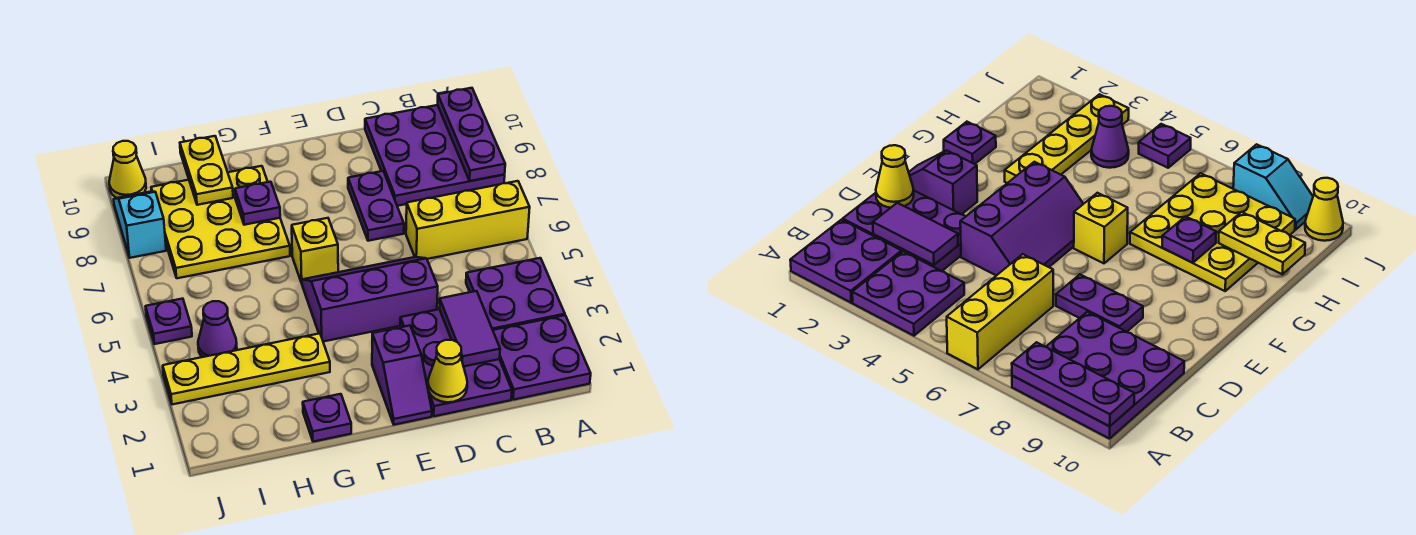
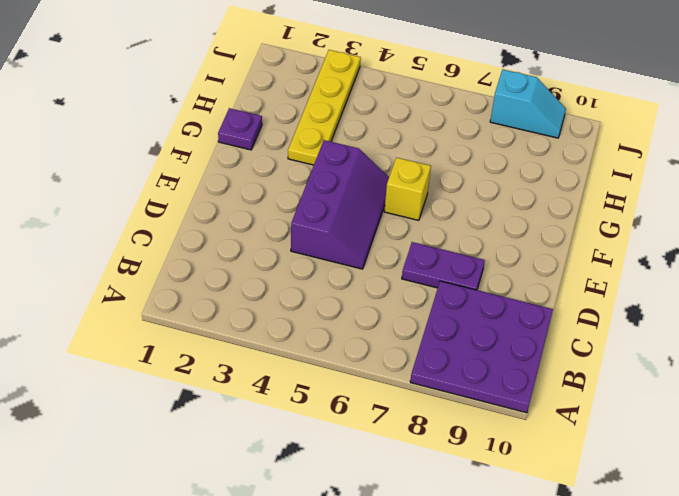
none -> purple plate A1:B2 level 1
none -> purple plate A3:B4 level 1
none -> yellow brick A6:C6 level 1

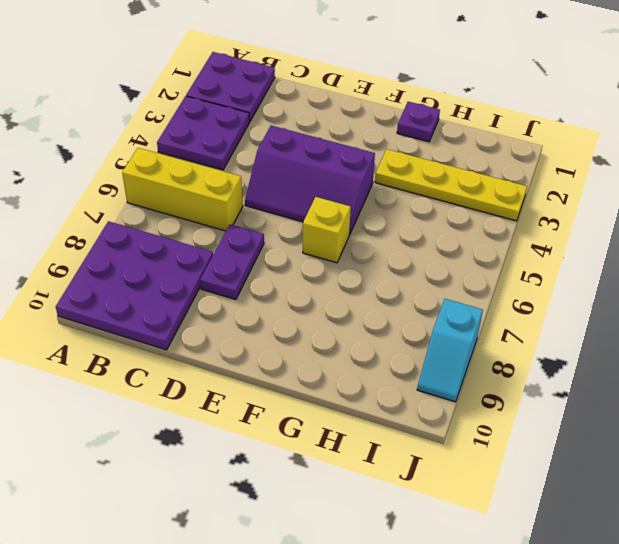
none -> purple plate C1:D3 level 1
none -> purple slope E1:E2 level 1 top 2
none -> yellow plate G7:I9 level 1

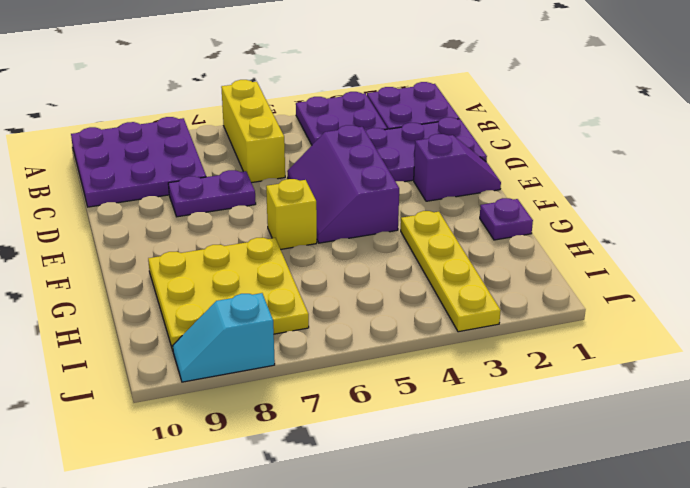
none -> purple cone I4 level 1
none -> purple plate J5 level 1
none -> yellow cone J10 level 1

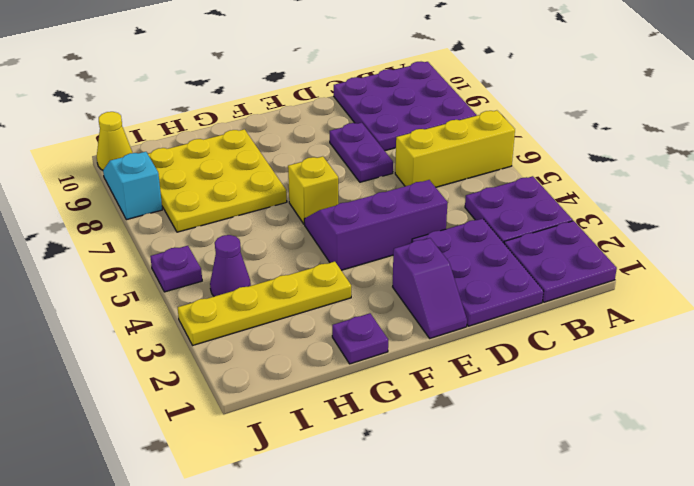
none -> purple plate A8:A10 level 2
none -> purple tile C2:C3 level 2
none -> yellow cone D1 level 2

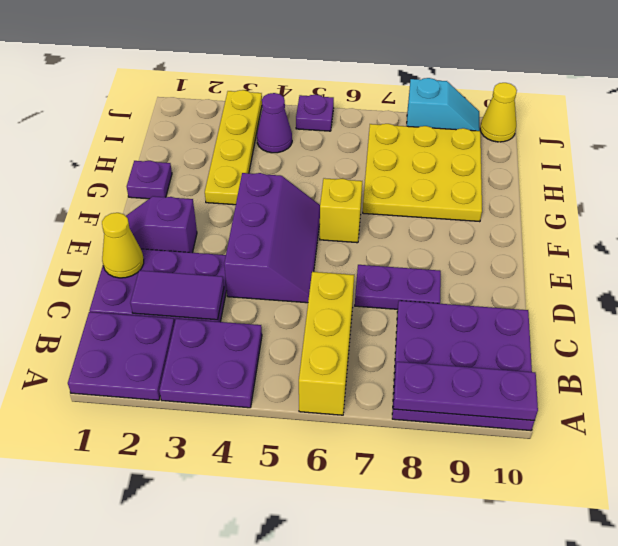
none -> purple plate G8 level 2
none -> yellow plate H9:H10 level 2

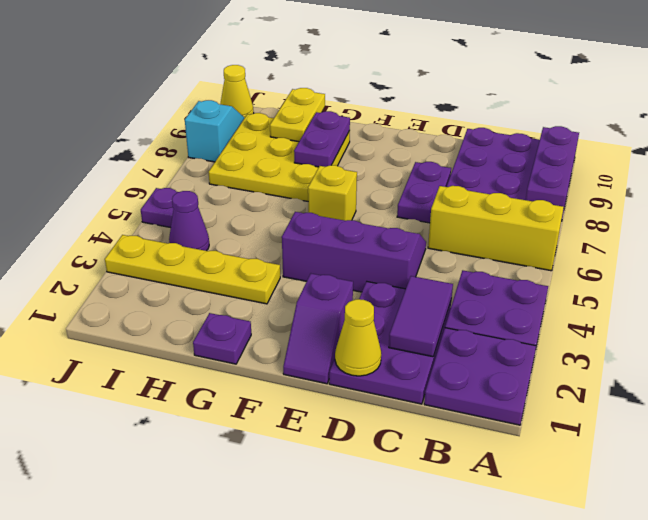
purple plate G8:G9 level 2 -> purple plate G8 level 2

